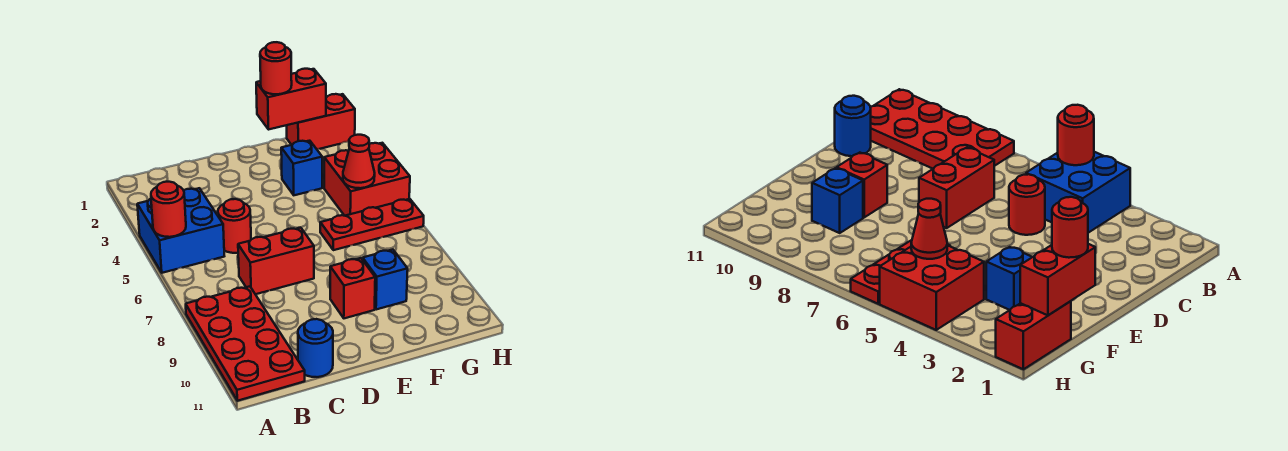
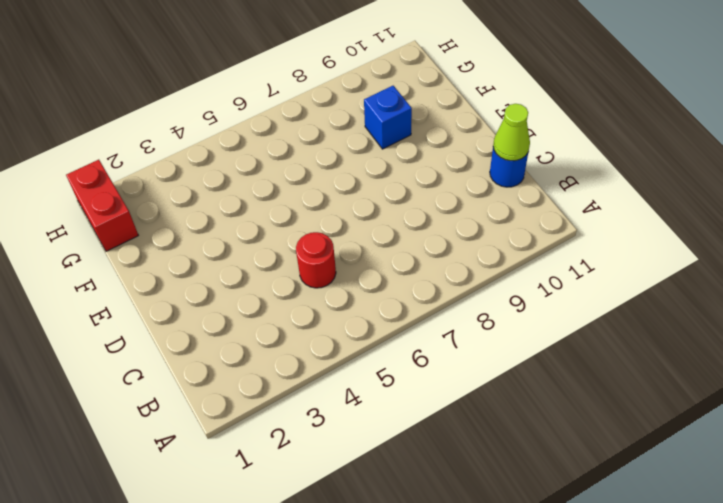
lime cone C11 level 2 -> none
none -> blue brick A4:B5 level 1
none -> red plate A8:B11 level 1
none -> red brick C7:D7 level 1

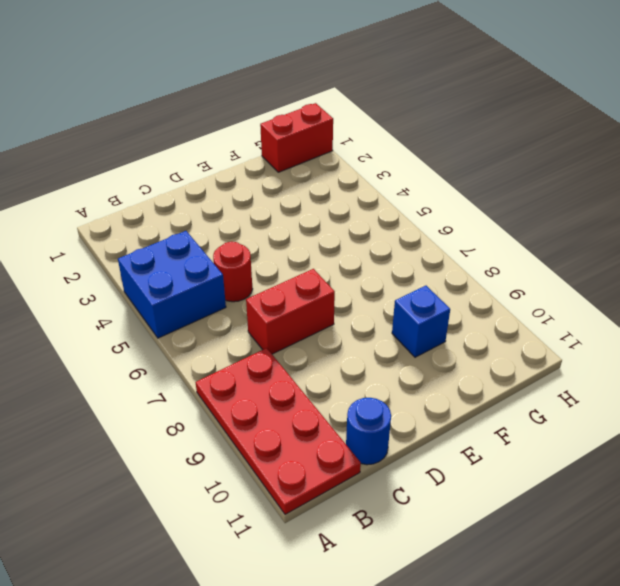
none -> red brick E9 level 1
none -> blue brick F3 level 1
none -> red plate F6:H6 level 1

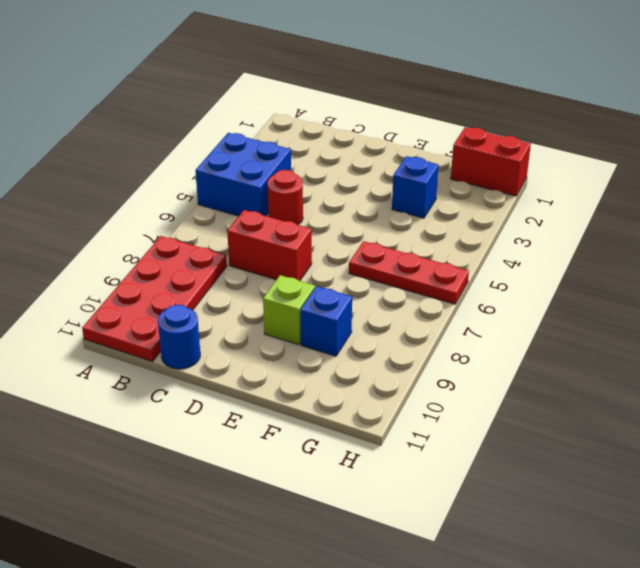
lime brick E9 level 1 -> red brick E9 level 1
none -> red brick G4:H5 level 1
none -> red round brick A5 level 2
none -> red brick F1:G1 level 2

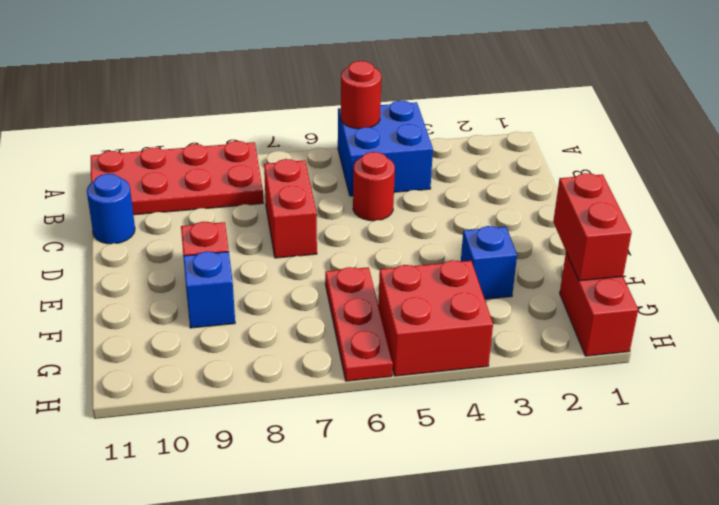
none -> red cone G5 level 2
none -> red round brick F1 level 3

